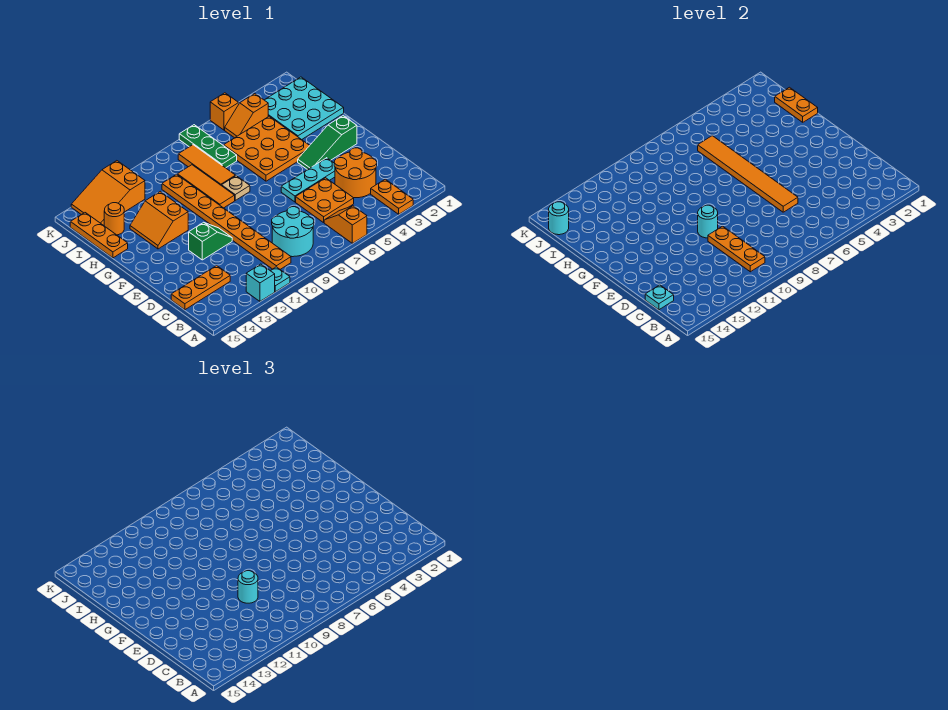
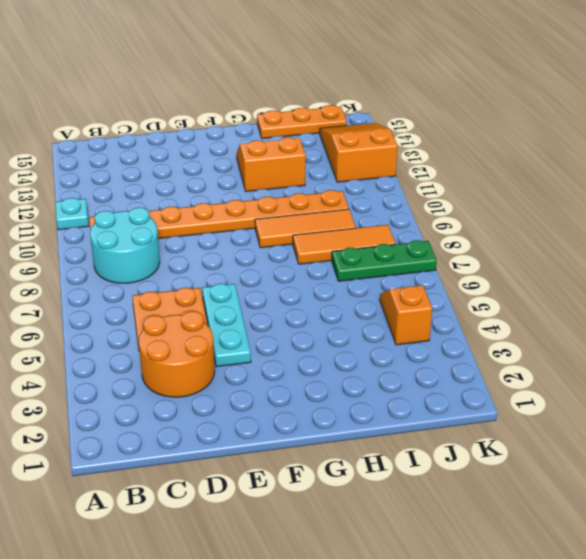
none -> orange plate A3:B3 level 1
none -> orange slope A6:B6 level 1 top A
none -> cyan brick A12 level 1
none -> orange plate C13:C15 level 1

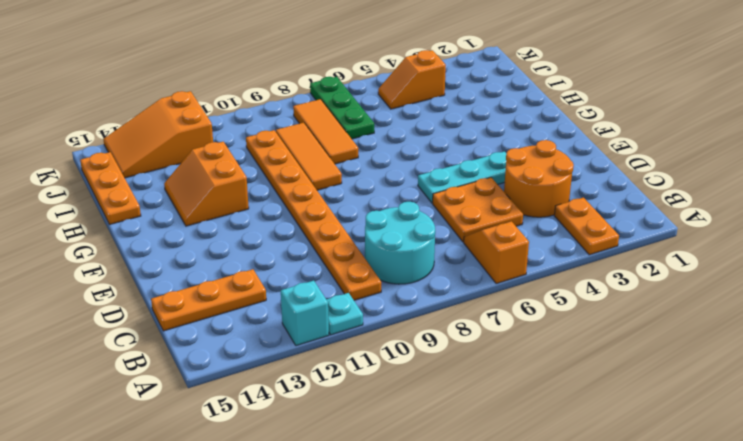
none -> green slope E11:E12 level 1 top 12
none -> green slope F2:F4 level 1 top 2
none -> orange plate G4:I6 level 1
none -> tan plate G8 level 1

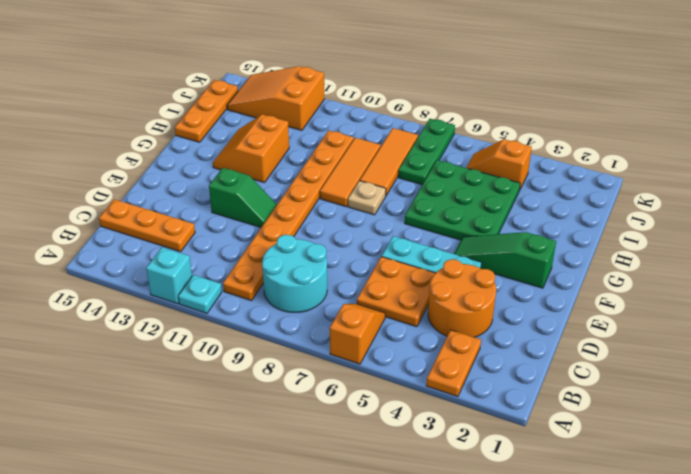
green plate G4:I6 level 1 -> orange plate G4:I6 level 1
none -> cyan plate H1:J3 level 1
none -> orange round brick I14 level 1
none -> orange brick K5 level 1
none -> orange plate B10:D10 level 2

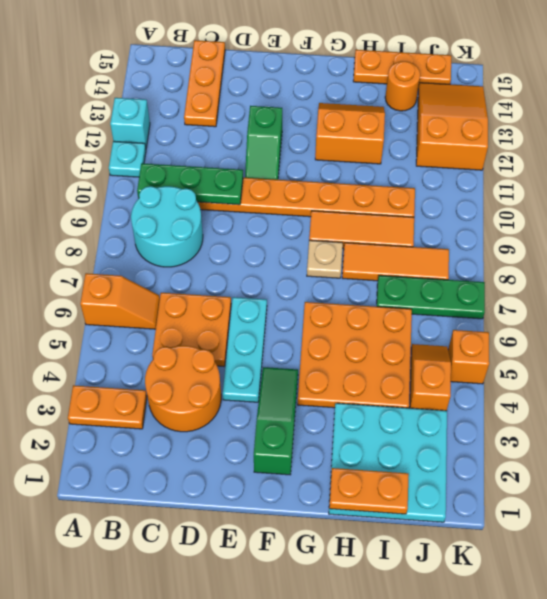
green plate B10:D10 level 2 -> orange plate B10:D10 level 2
none -> cyan plate C15 level 2
none -> orange tile D6:I6 level 2
none -> cyan round brick E10 level 2
none -> cyan round brick J15 level 2

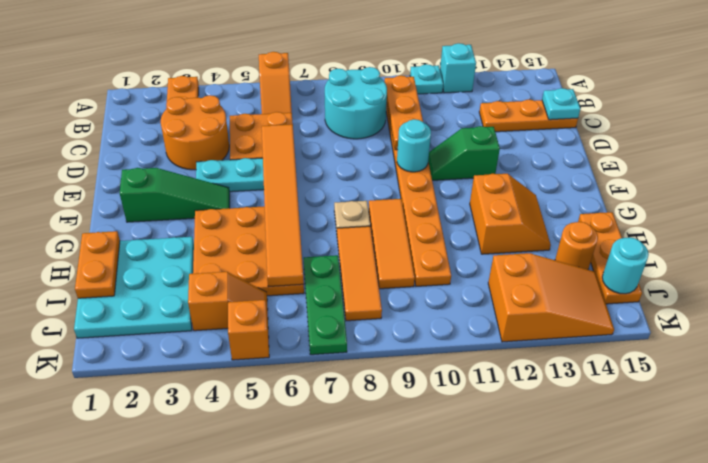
none -> cyan round brick D10 level 3

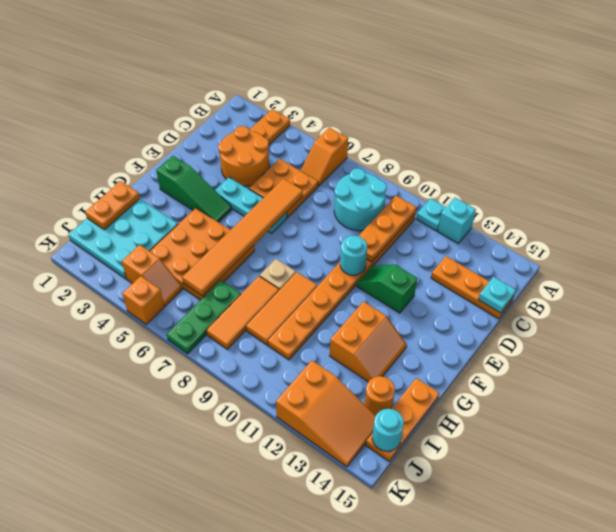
none -> cyan round brick D10 level 3

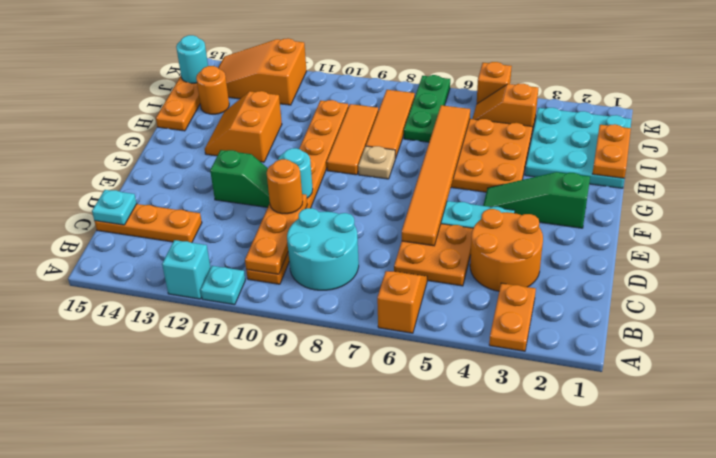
orange round brick D10 level 3 -> cyan round brick D10 level 3

